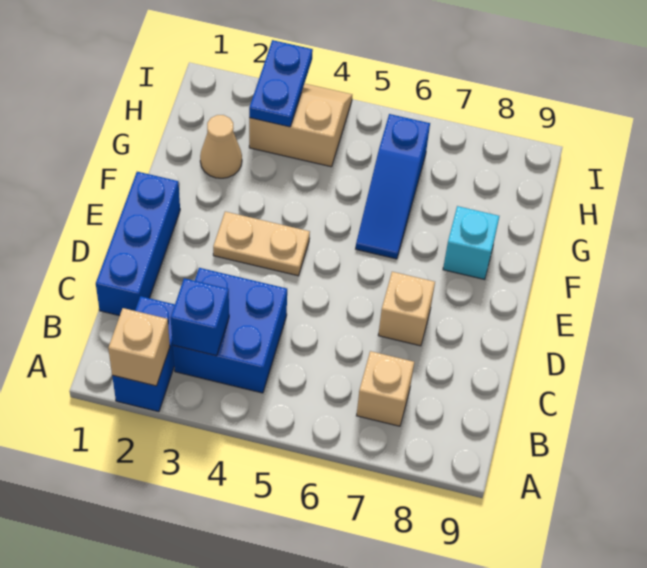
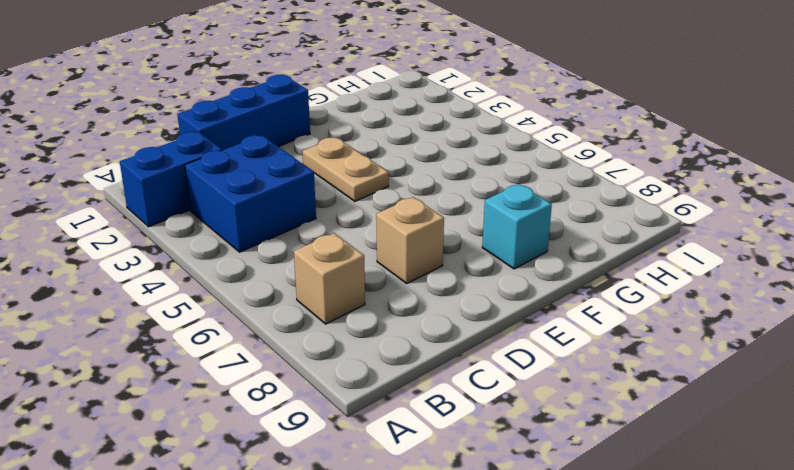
none -> blue slope F6:H6 level 1 top H
none -> tan cone G2 level 1
none -> tan slope H3:I4 level 1 top H

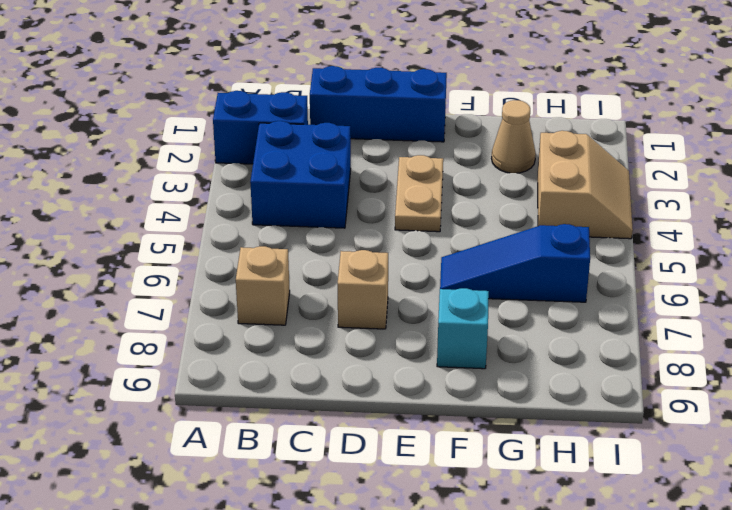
none -> tan brick A2 level 2
none -> blue brick B3 level 2
none -> blue plate H3:I3 level 2

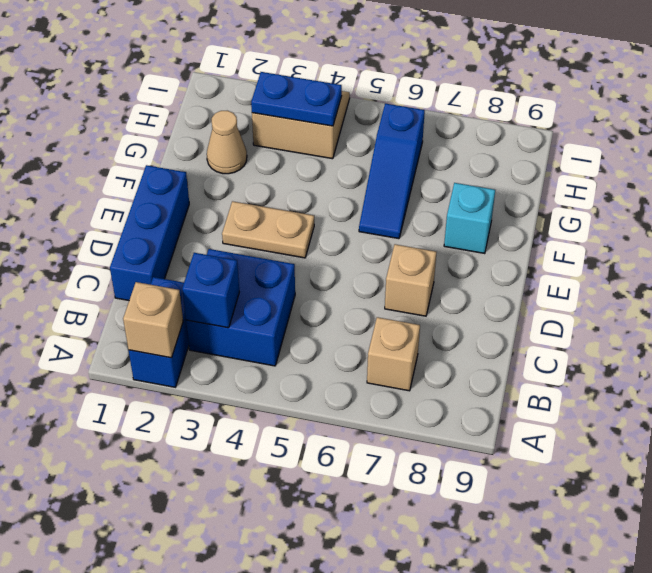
blue plate H3:H4 level 2 -> blue plate H3:I3 level 2

